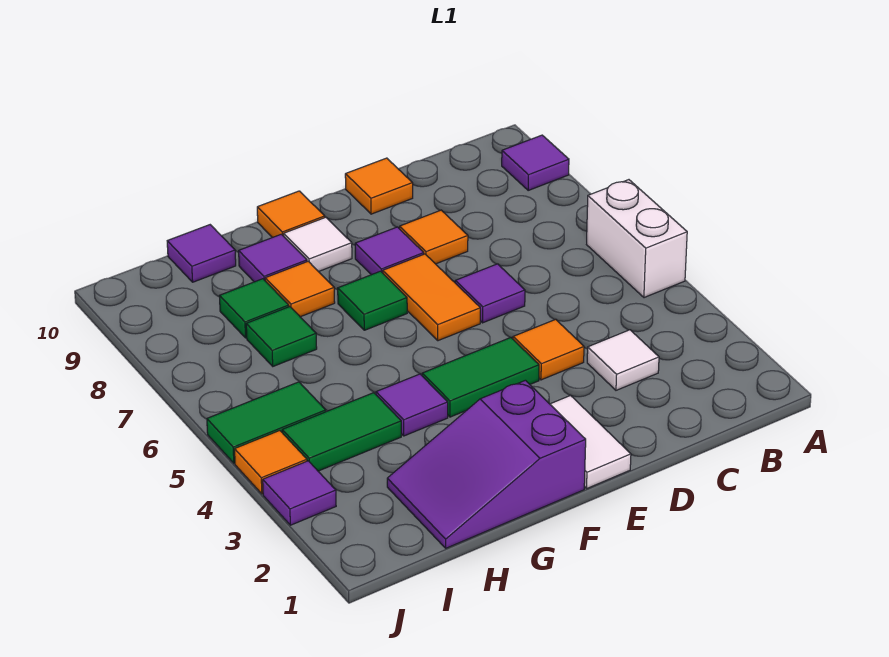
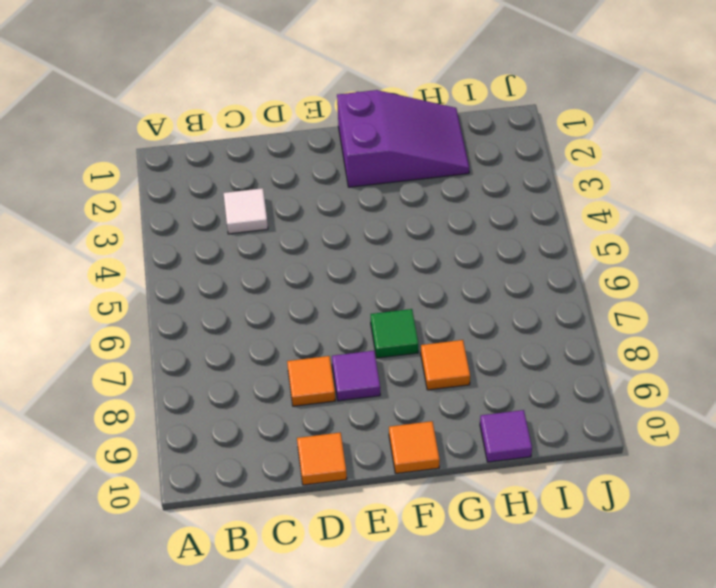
none -> white brick A5:A6 level 1
none -> purple tile A9 level 1
none -> orange tile D4 level 1

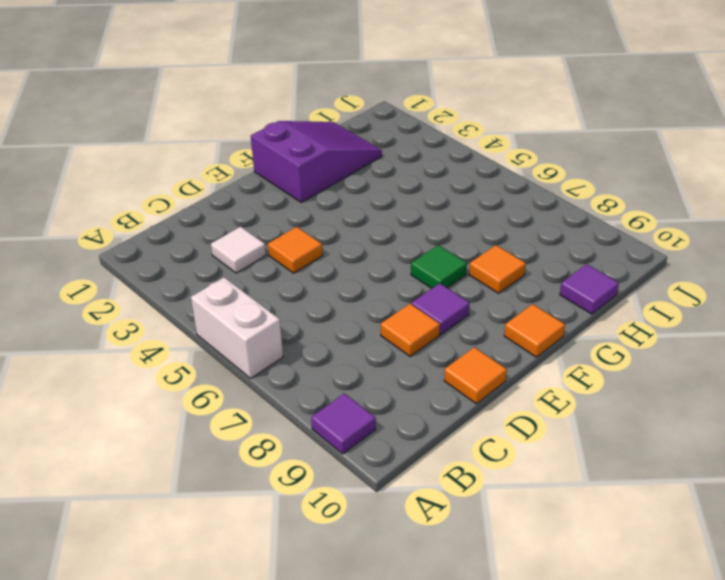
none -> purple tile D6 level 1
none -> white tile E1:E2 level 1
none -> green tile E4:F4 level 1

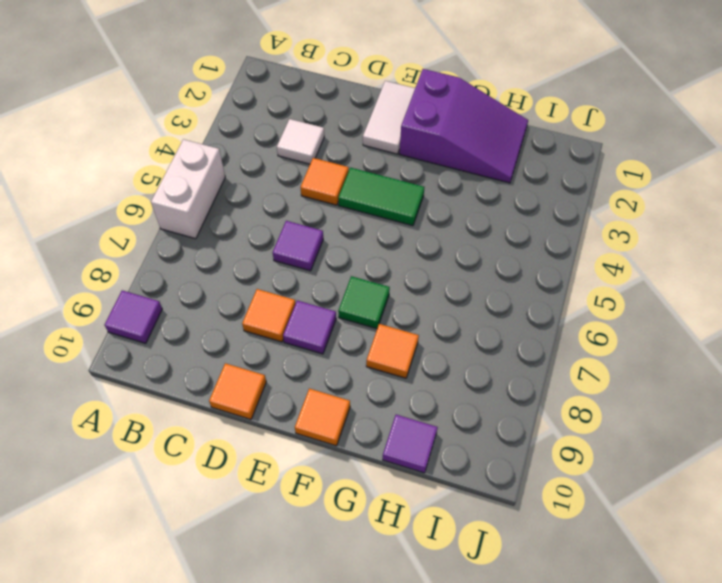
none -> orange tile E6:E7 level 1
none -> white tile F9 level 1
none -> purple tile G4 level 1

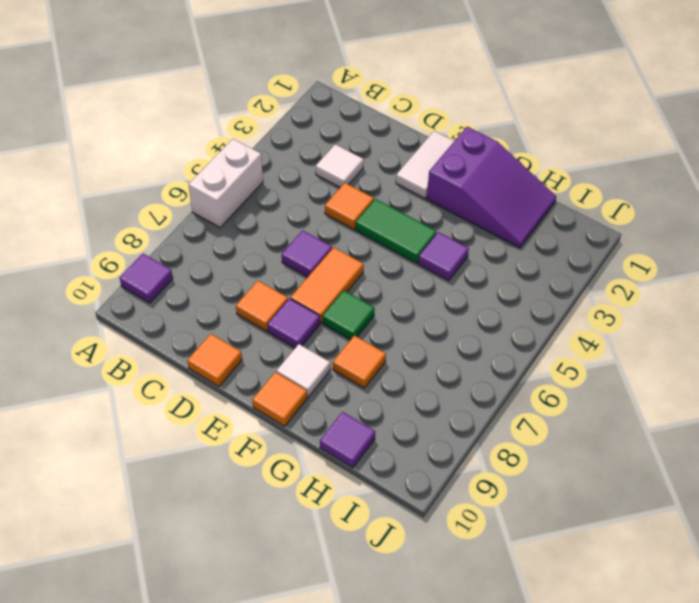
none -> purple tile G9 level 1
none -> green tile H4:I4 level 1
none -> green tile H7 level 1

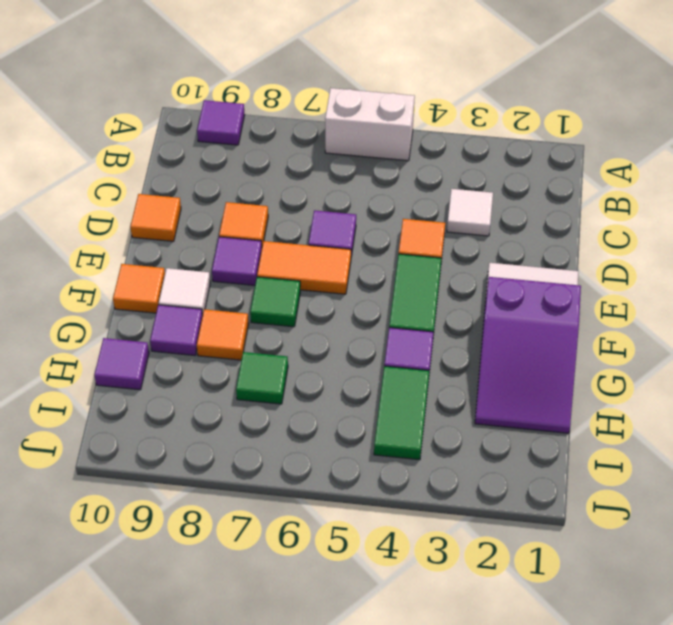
none -> green tile H8 level 1
none -> green tile I5:J5 level 1
none -> purple tile J3 level 1

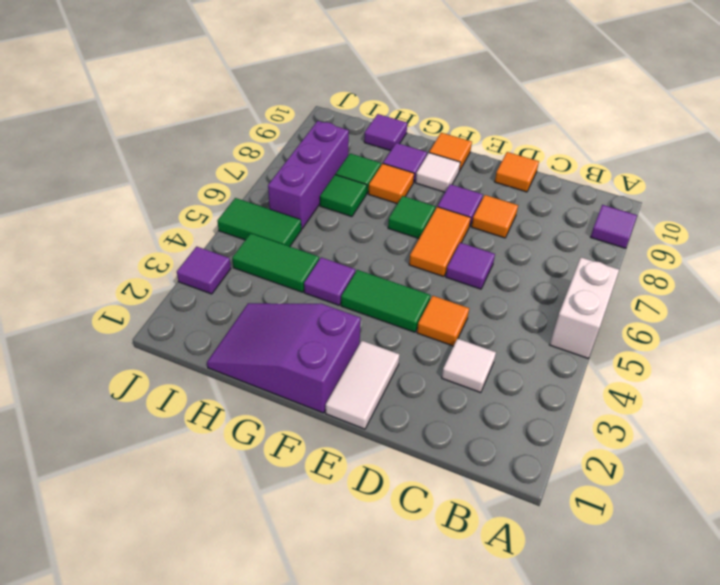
purple brick I6:I8 level 1 -> none
none -> orange tile J4 level 1

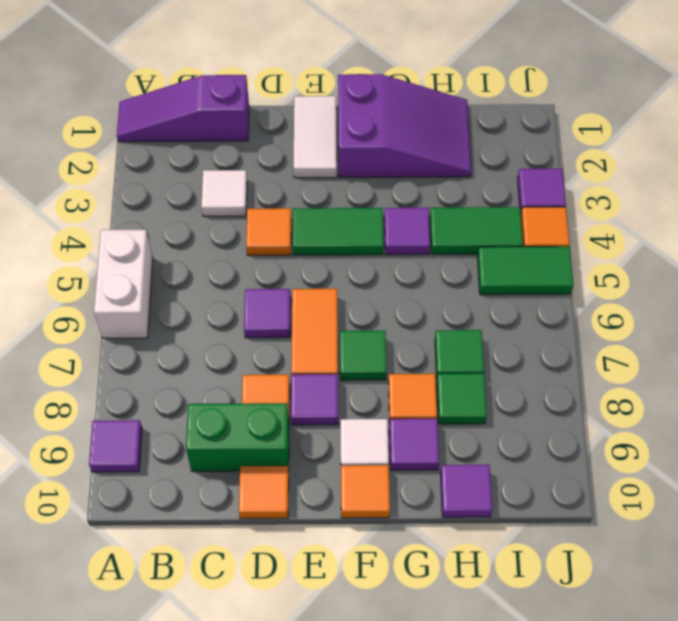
purple slope A1:C1 level 1 top C -> none
green brick C9:D9 level 1 -> none

